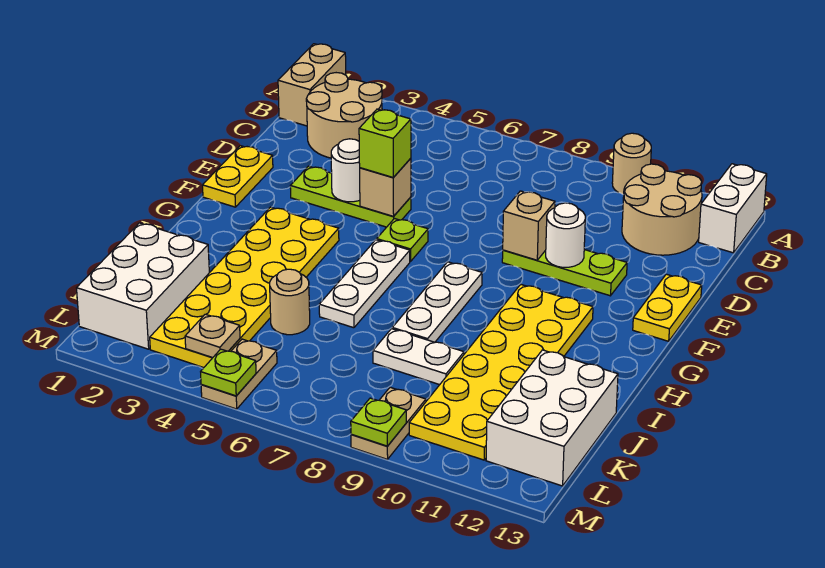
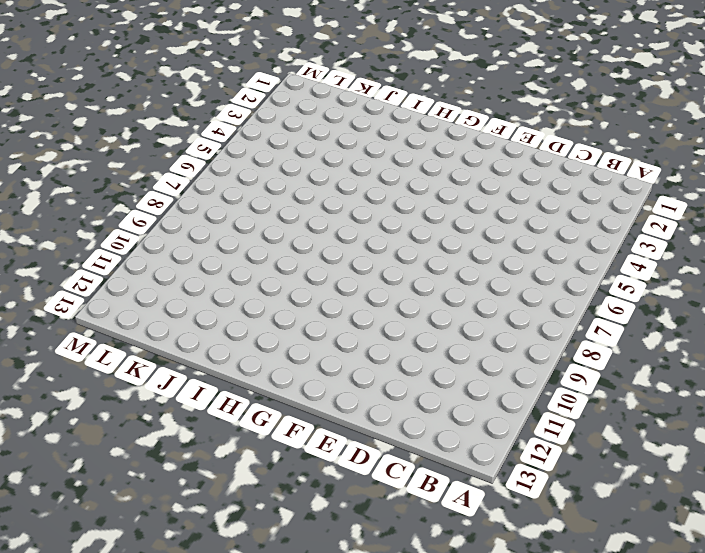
none -> tan brick A1:B1 level 1
none -> tan round brick A10 level 1
none -> white brick A13:B13 level 1

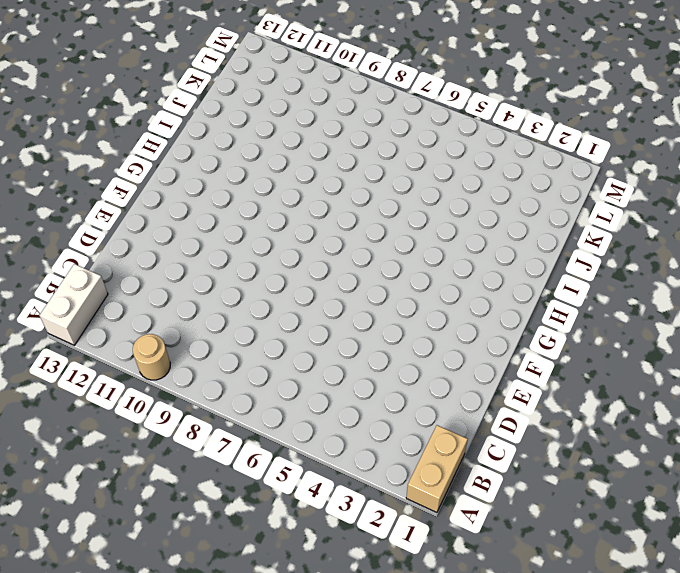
none -> tan round brick B2:C3 level 1
none -> tan round brick B11:C12 level 1
none -> yellow plate E1:F1 level 1

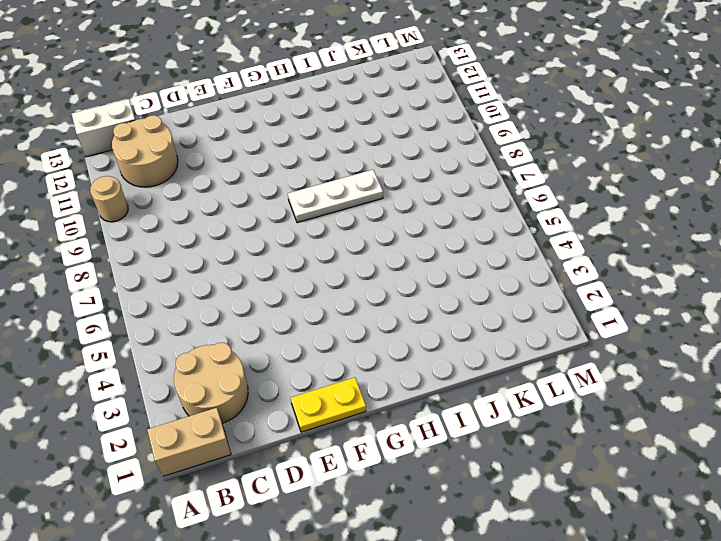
none -> lime plate E3:E5 level 1
none -> lime plate E9:E11 level 1
none -> yellow plate E13:F13 level 1

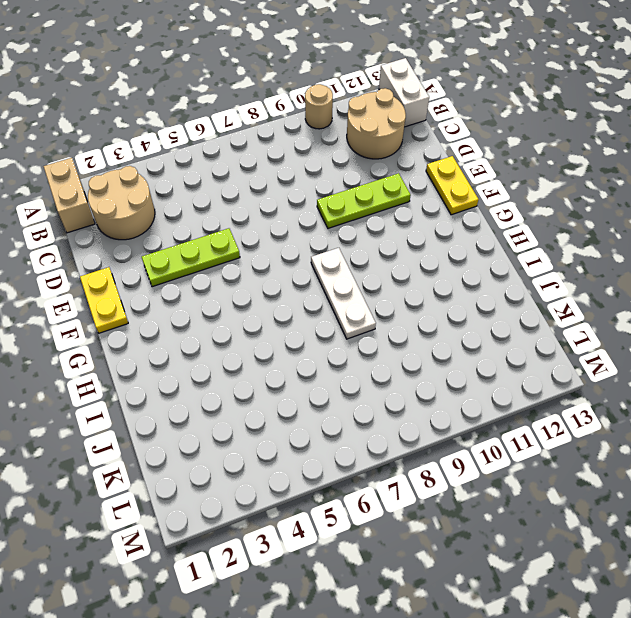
none -> lime plate F6 level 1
none -> yellow plate G3:L4 level 1
none -> white plate G6:I6 level 1

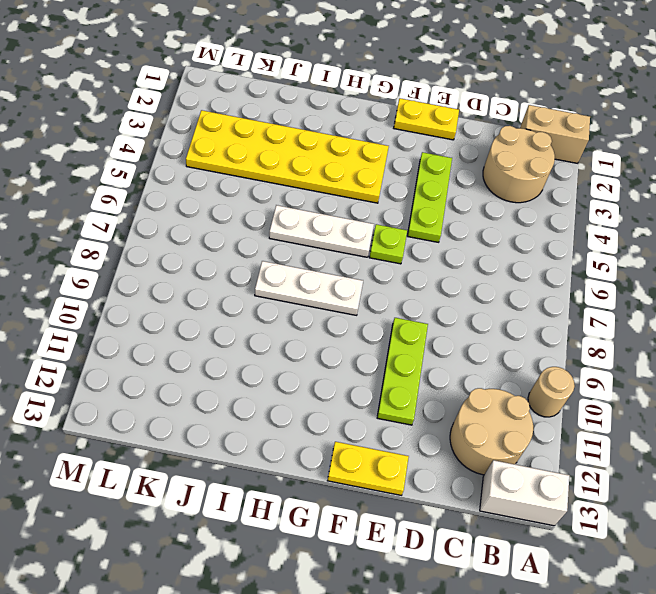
none -> yellow plate G10:L11 level 1
none -> white brick J1:L2 level 1
none -> tan round brick J5 level 1

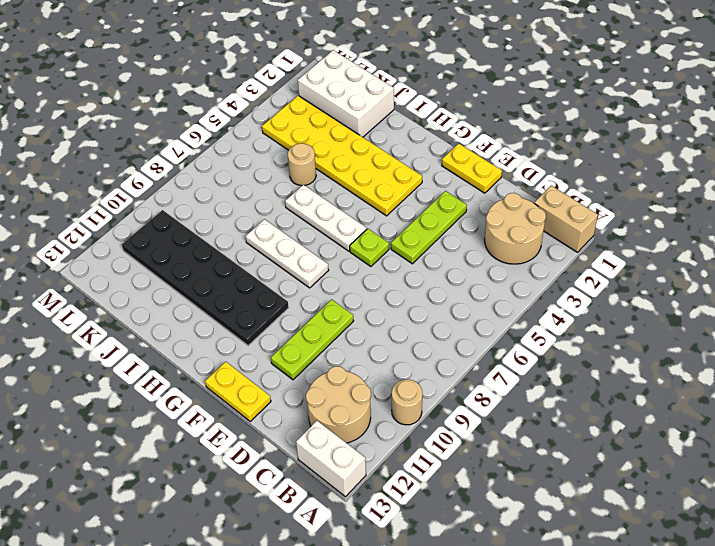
black plate G10:L11 level 1 -> yellow plate G10:L11 level 1
none -> white plate J8:J9 level 1
none -> white brick J12:L13 level 1
none -> tan plate L5:M5 level 1

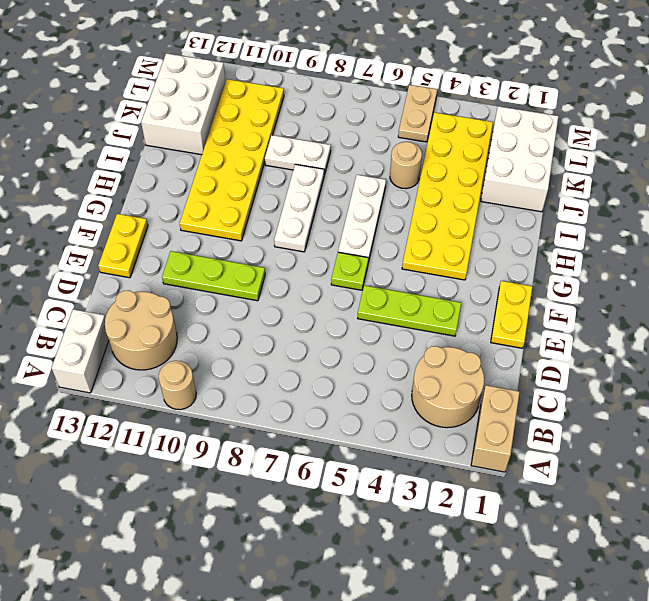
none -> tan plate L9:M9 level 1
none -> white round brick E4 level 2
none -> tan brick E5 level 2

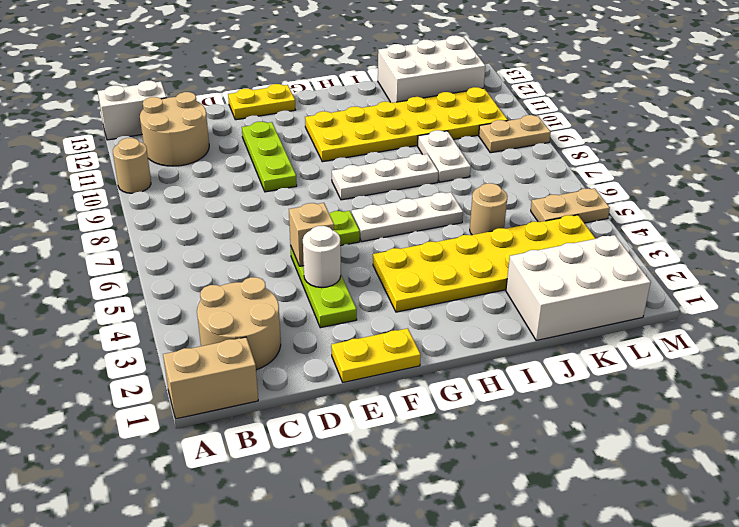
none -> tan brick E9 level 2
none -> white round brick E10 level 2
none -> tan plate L4 level 2

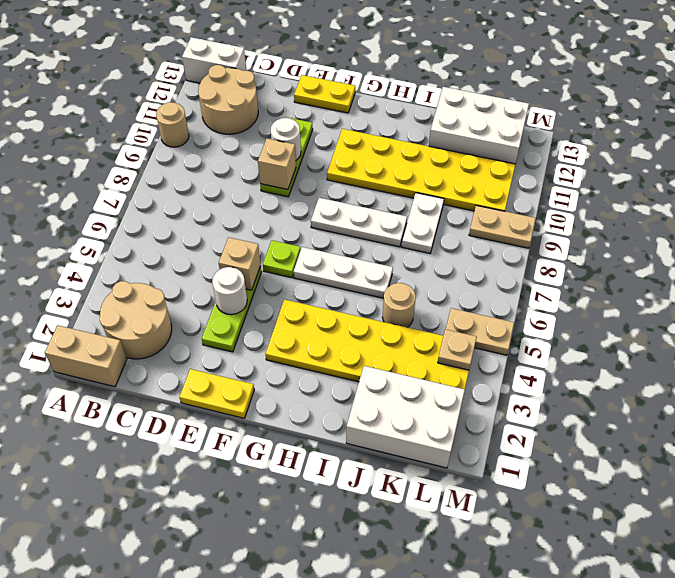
none -> lime plate M5 level 2
none -> lime plate M9 level 2
none -> lime brick E5 level 3

